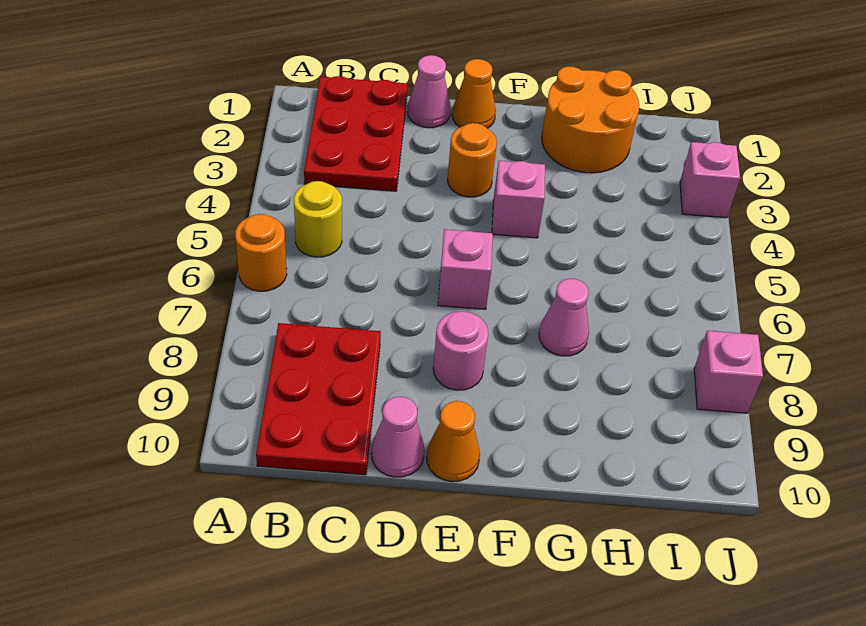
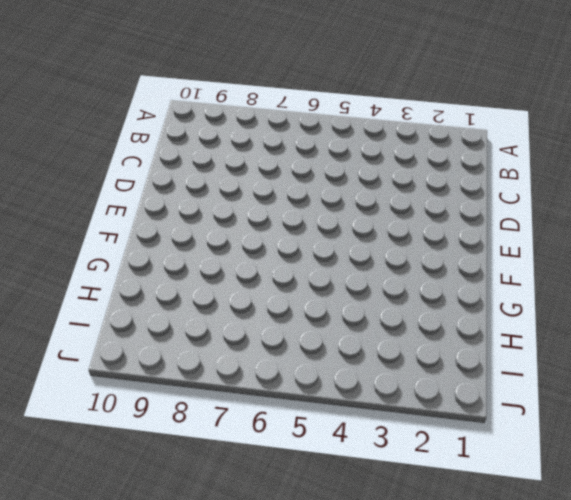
none -> orange round brick A6 level 1
none -> red plate B1:C3 level 1
none -> yellow round brick B5 level 1

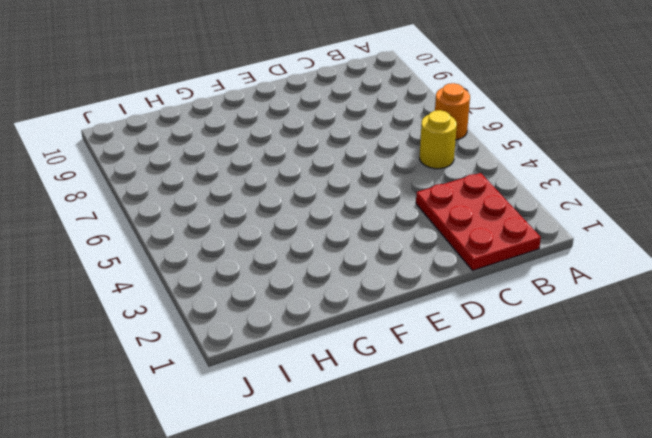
none -> red plate B8:C10 level 1
none -> pink cone D1 level 1
none -> pink cone D10 level 1

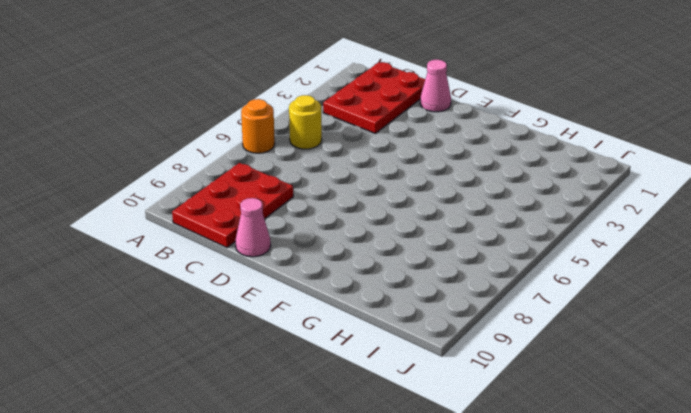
none -> orange cone E1 level 1
none -> orange round brick E3 level 1
none -> pink brick E6 level 1

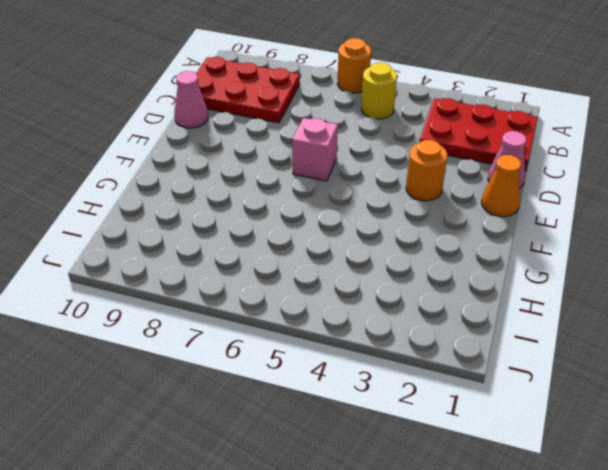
none -> pink round brick E8 level 1
none -> orange cone E10 level 1
none -> pink brick F4 level 1

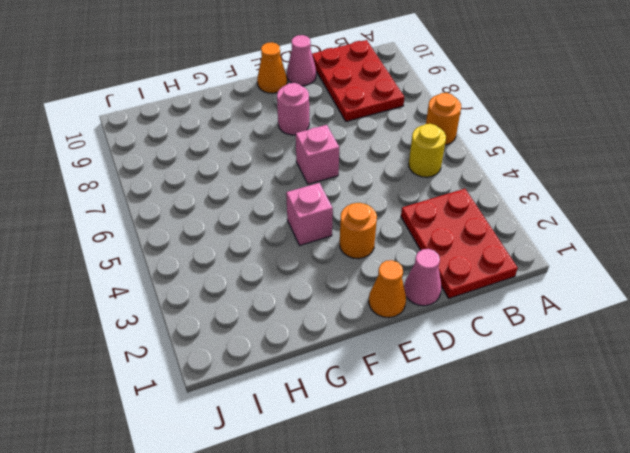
none -> orange round brick G1:H2 level 1
none -> pink cone G7 level 1
none -> pink brick J3 level 1

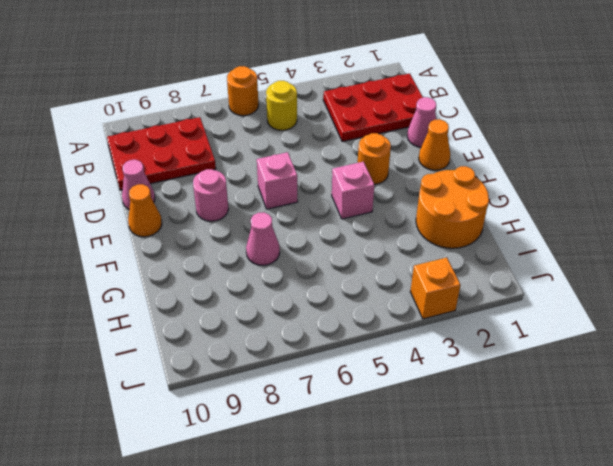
orange brick J3 level 1 -> pink brick J3 level 1
none -> pink brick J8 level 1

